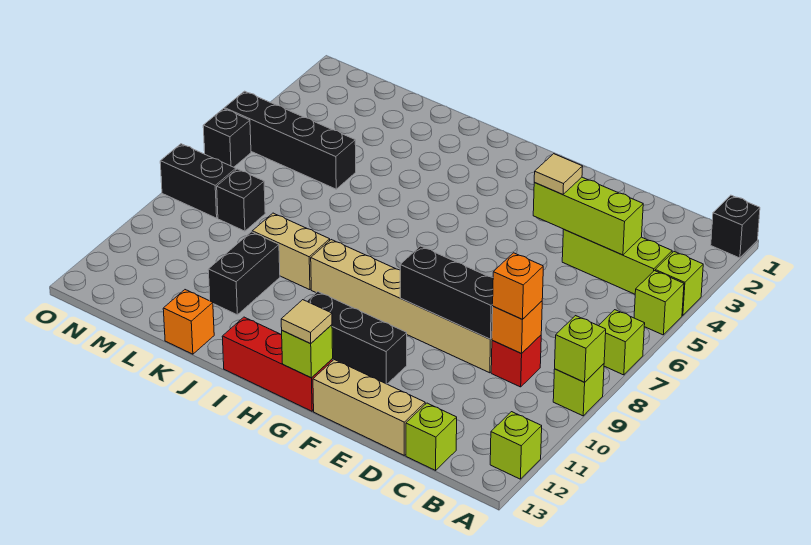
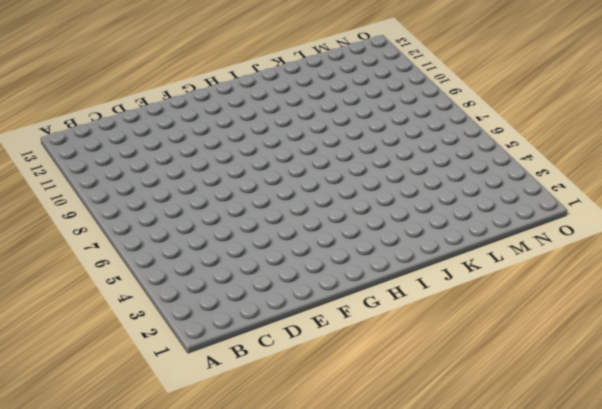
none -> black brick A1 level 1
none -> lime brick A4 level 1
none -> lime brick A5 level 1

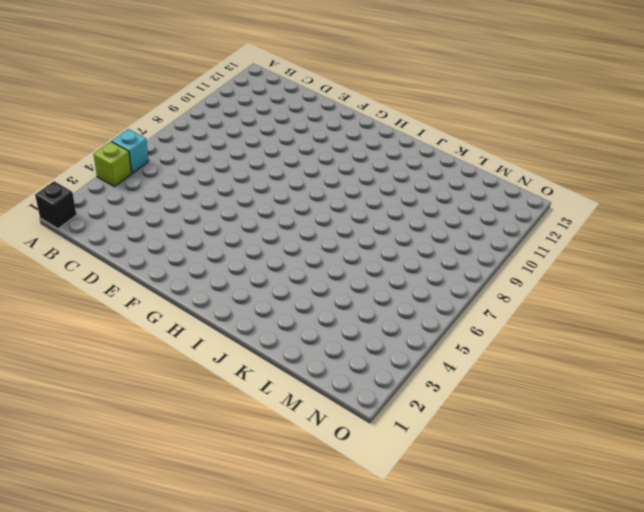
cyan brick A5 level 1 -> lime brick A5 level 1
none -> lime brick A7 level 1
none -> lime brick A9 level 1
none -> lime brick A12 level 1

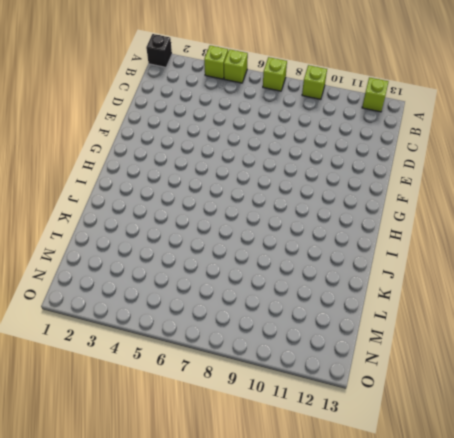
none -> lime brick B4:D4 level 1
none -> red brick C9 level 1
none -> lime brick C13 level 1

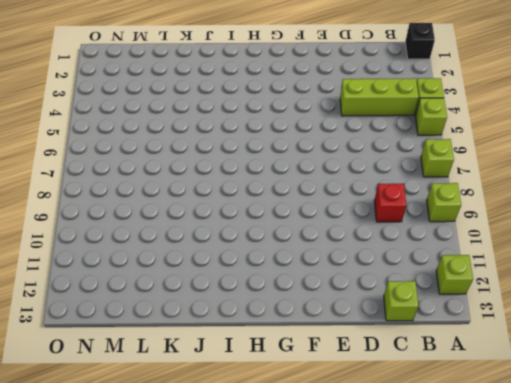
none -> tan brick D9:I9 level 1
none -> tan brick D13:F13 level 1
none -> black brick F11:H11 level 1

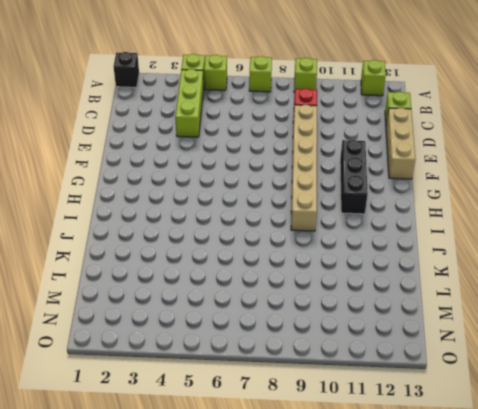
none -> red brick G13:I13 level 1
none -> tan brick J9:K9 level 1
none -> black brick K10:K11 level 1

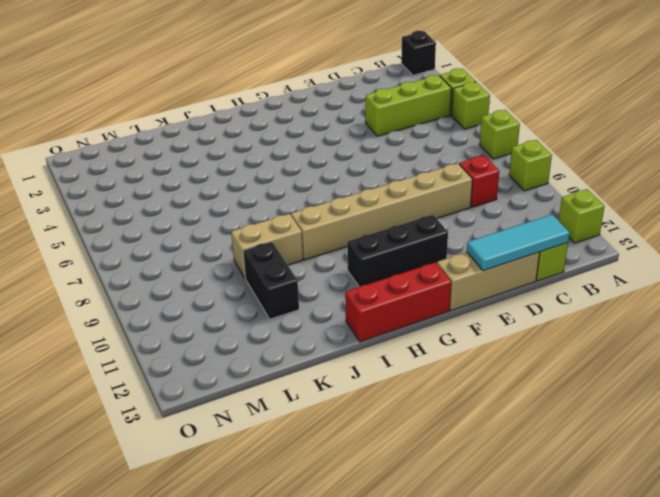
cyan tile C13:E13 level 2 -> none
none -> orange brick K13 level 1
none -> black brick L5:O5 level 1
none -> black brick M8 level 1

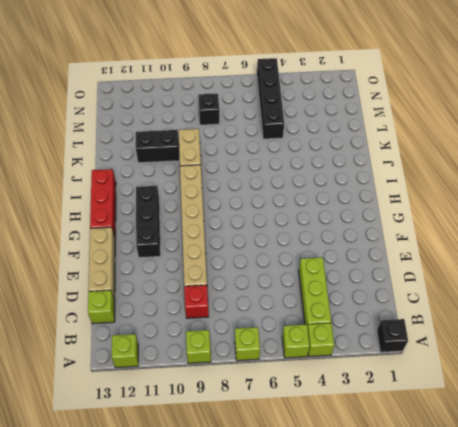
none -> orange brick K13 level 1
none -> black brick N8:O8 level 1
none -> black brick O6 level 1

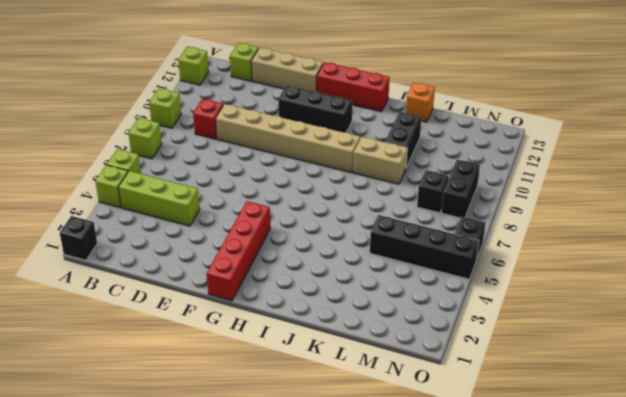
red brick G1:G4 level 1 -> none
black brick N8:N9 level 1 -> black brick N8:O8 level 1
none -> lime brick A9 level 2
none -> lime brick C4:E4 level 2
none -> orange brick C9 level 2

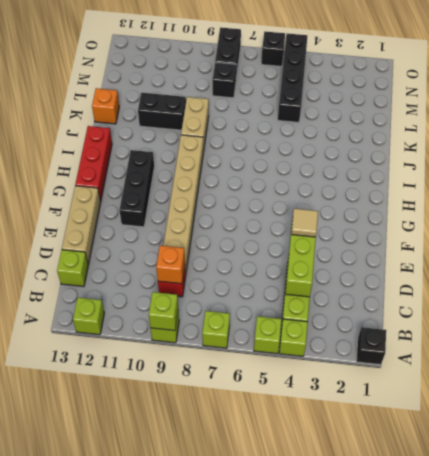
none -> black brick D9:F9 level 2
none -> lime brick G13 level 2
none -> orange brick C9 level 3

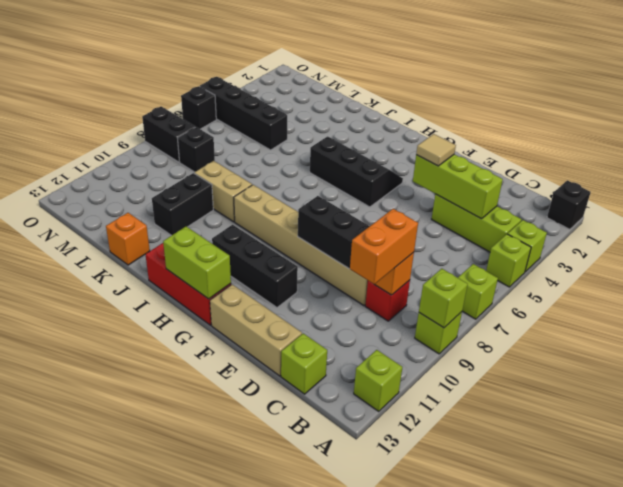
orange brick C9:C10 level 3 -> orange brick C9 level 3
black slope G4:I5 level 1 top 5 -> none
lime brick G13:H13 level 2 -> lime brick G13 level 2
none -> tan tile G13 level 3

